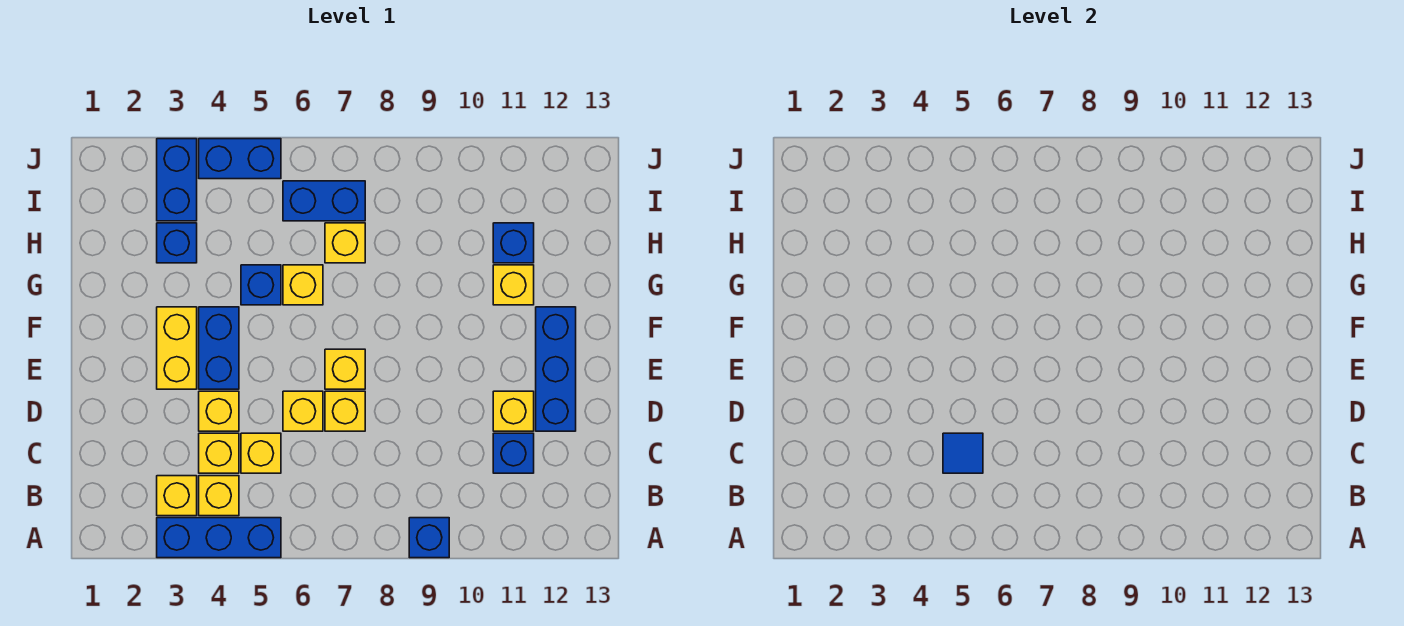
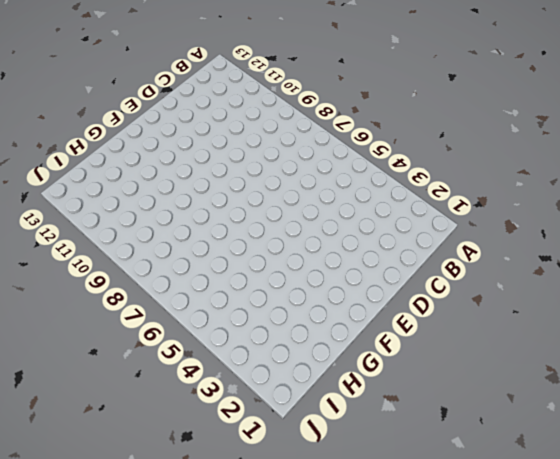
none -> blue brick A3:A5 level 1
none -> blue brick A9 level 1
none -> yellow brick B3 level 1

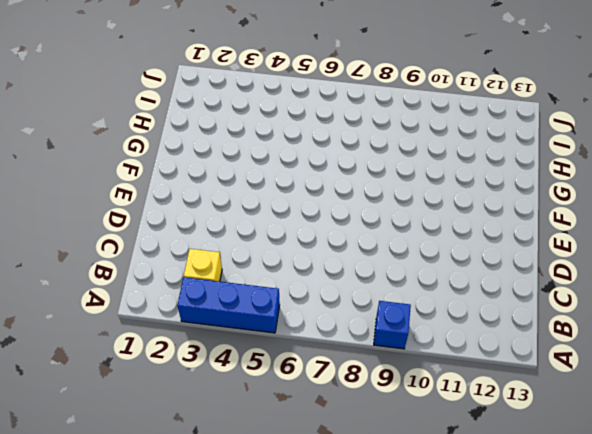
none -> yellow brick B4 level 1
none -> yellow brick C4 level 1
none -> yellow brick C5 level 1

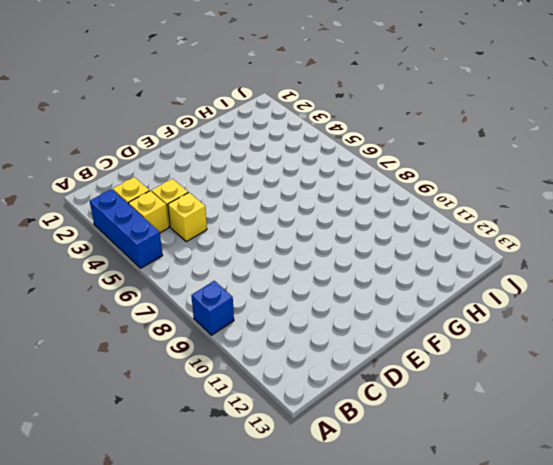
none -> blue brick C11 level 1
none -> yellow brick D4 level 1
none -> yellow brick D6 level 1

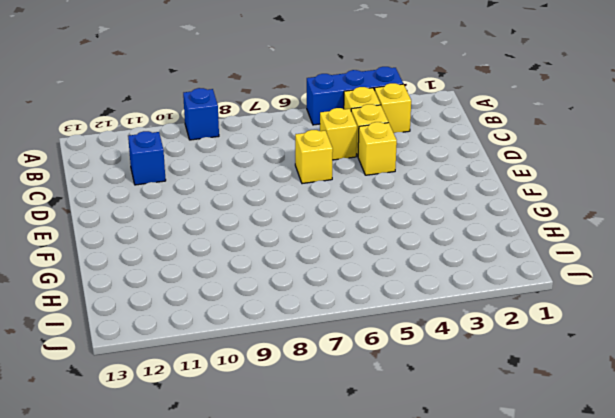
none -> yellow brick D7 level 1
none -> yellow brick D11 level 1
none -> blue brick D12:F12 level 1

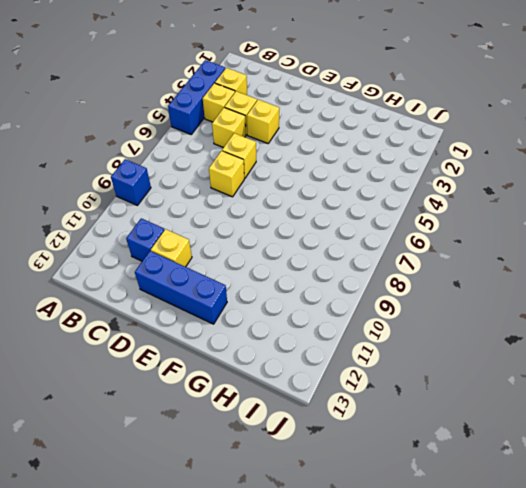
none -> yellow brick E3:F3 level 1
none -> blue brick E4:F4 level 1
none -> yellow brick E7 level 1

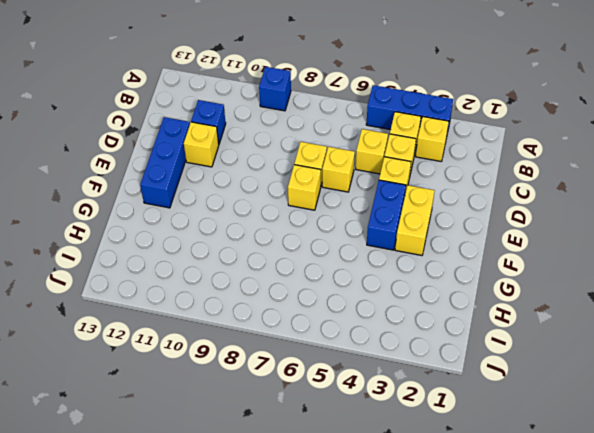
none -> blue brick G5 level 1
none -> yellow brick G6 level 1
none -> yellow brick G11 level 1

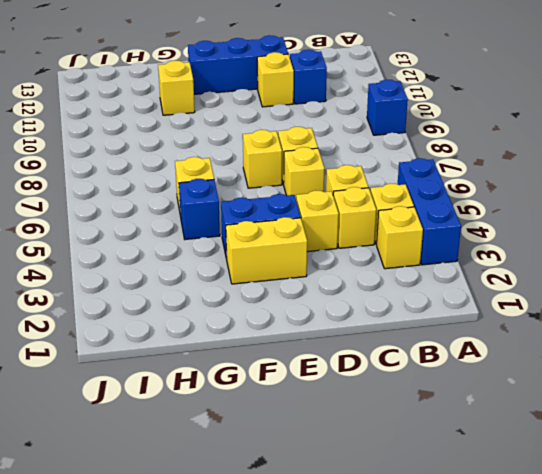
none -> blue brick H3 level 1
none -> yellow brick H7 level 1
none -> blue brick H11 level 1

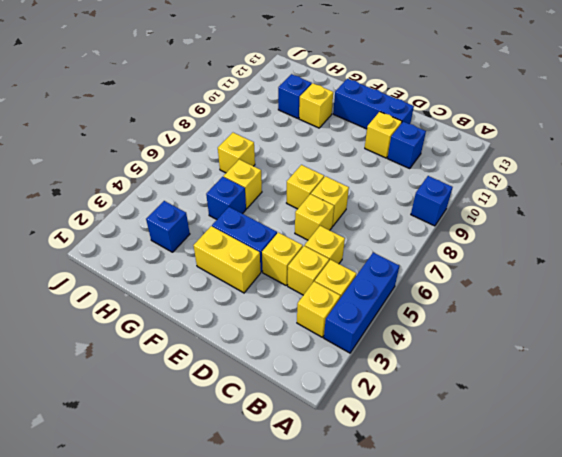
none -> blue brick I3:J3 level 1
none -> blue brick I6:I7 level 1
none -> blue brick J4:J5 level 1

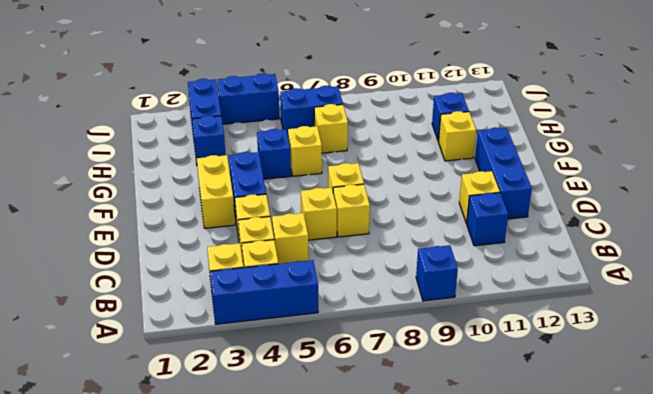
none -> blue tile C5 level 2

